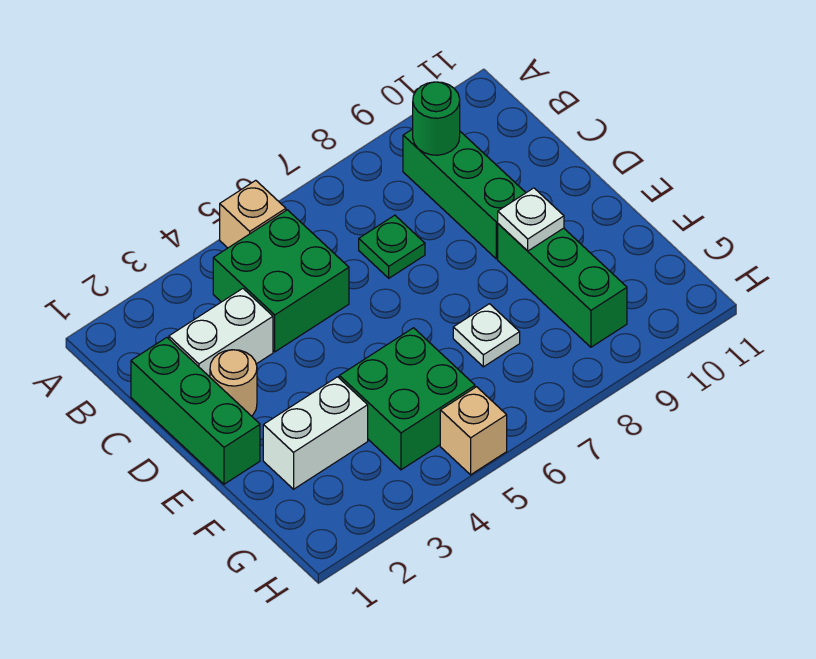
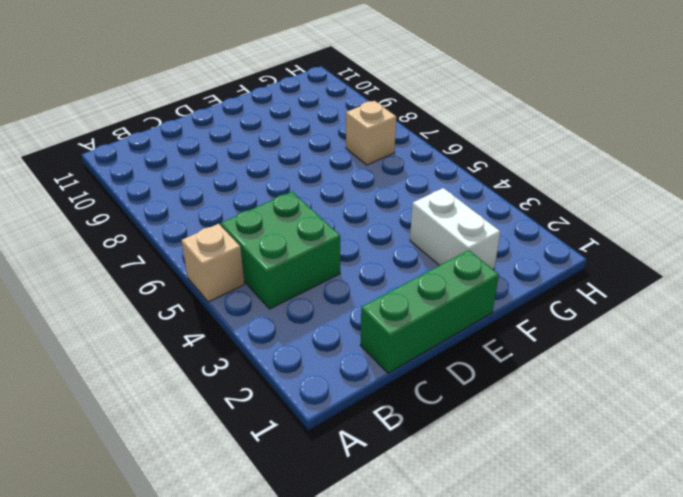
tan brick G7 level 1 -> tan brick H5 level 1
none -> green brick B9:D9 level 1
none -> white brick C2:C3 level 1
none -> green plate C7 level 1

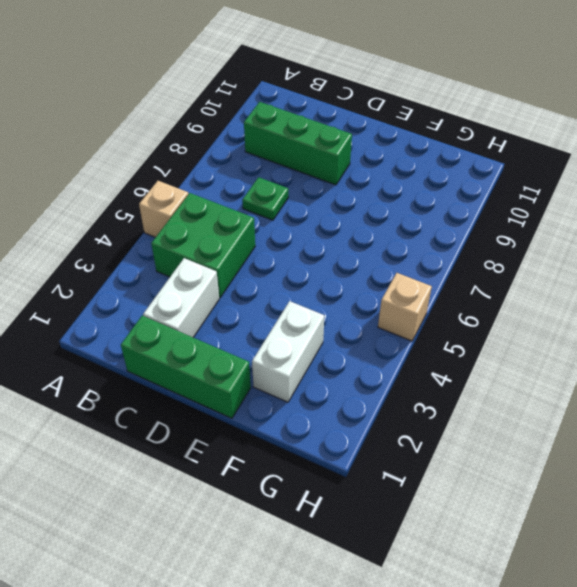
none -> tan round brick D2 level 1
none -> green brick E9:G9 level 1
none -> green brick F4:G5 level 1

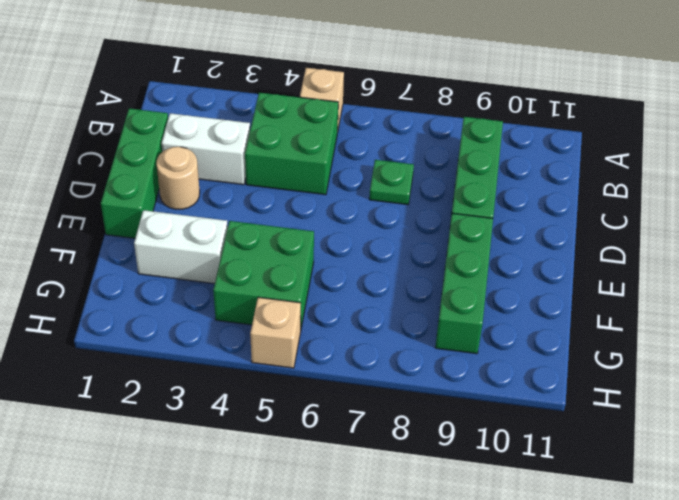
none -> white plate F7 level 1
none -> green round brick B9 level 2
none -> white plate E9 level 2

